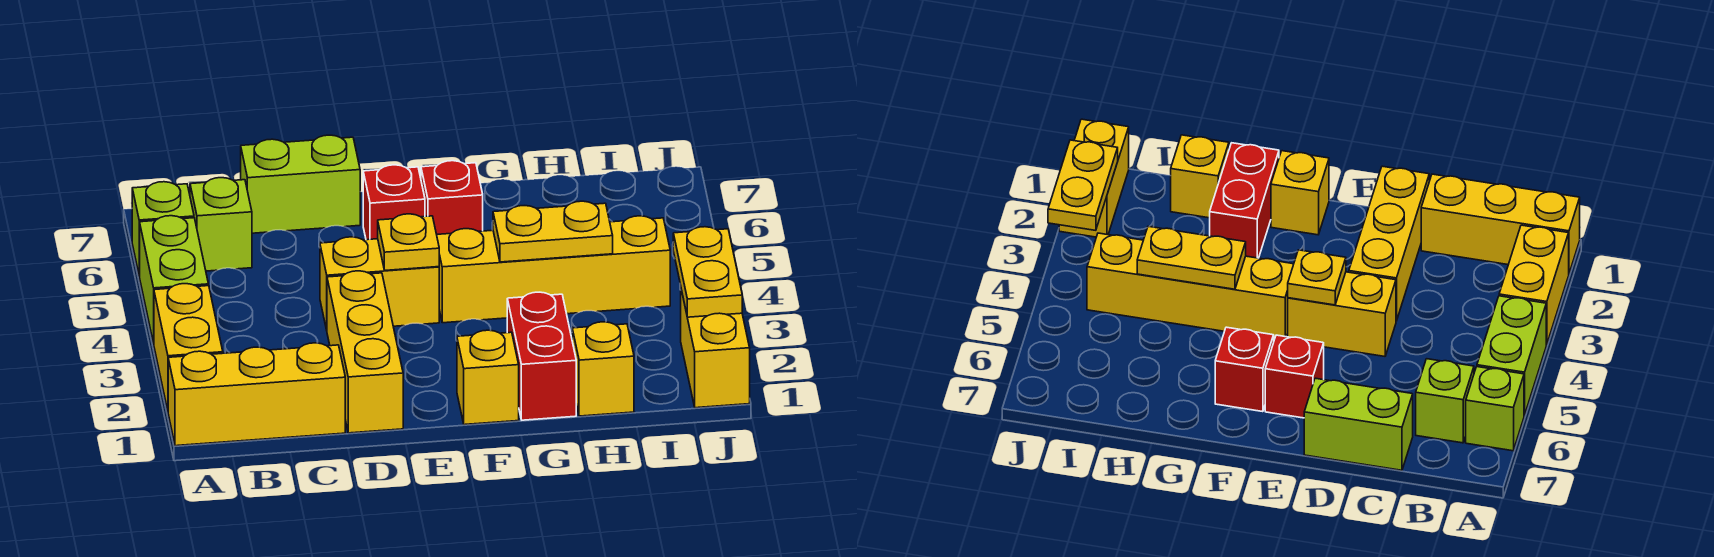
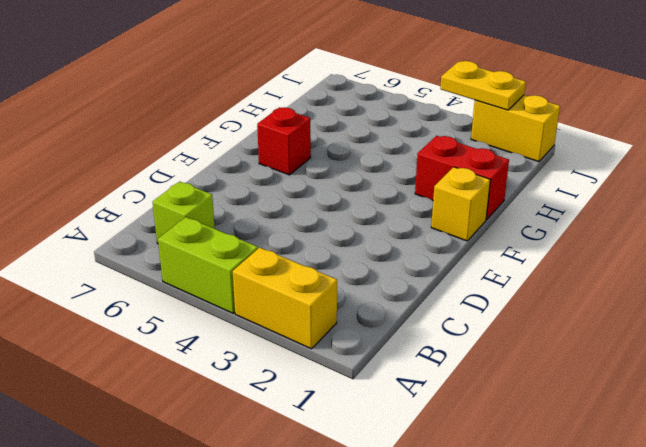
none -> yellow brick A1:C1 level 1
none -> lime brick A6 level 1
none -> lime brick C7:D7 level 1

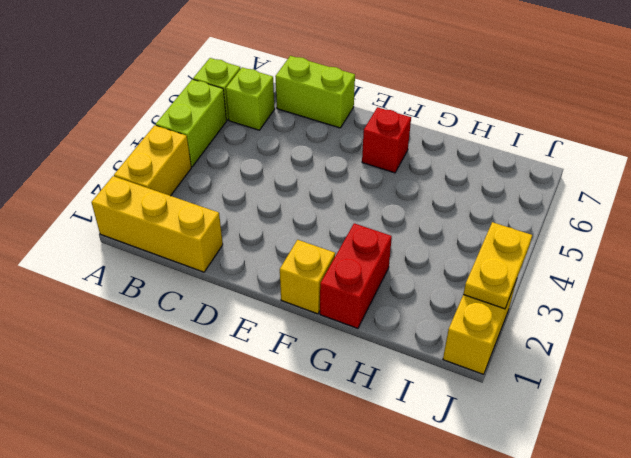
none -> yellow brick D1:D3 level 1
none -> yellow brick D4:E4 level 1
none -> red brick E6 level 1

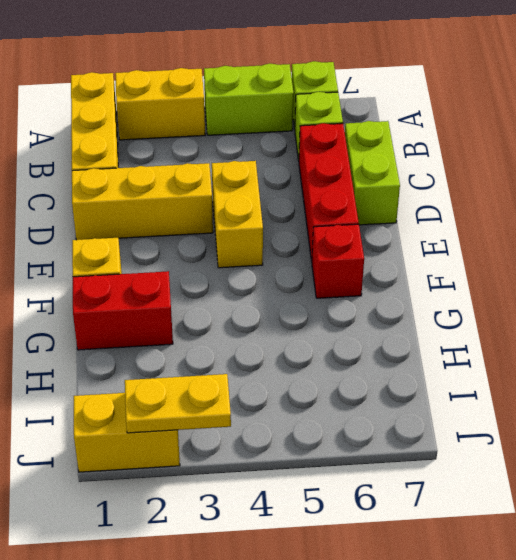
red brick C6:E6 level 1 -> red brick E6 level 1
none -> yellow brick F4:I4 level 1
none -> yellow brick H1 level 1
none -> yellow plate E4 level 2

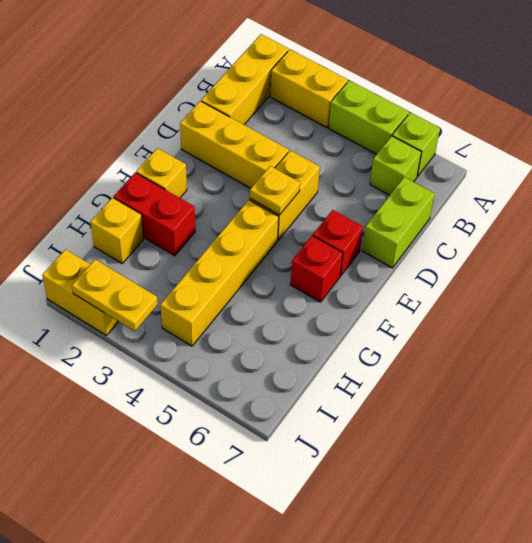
none -> yellow plate G4:H4 level 2

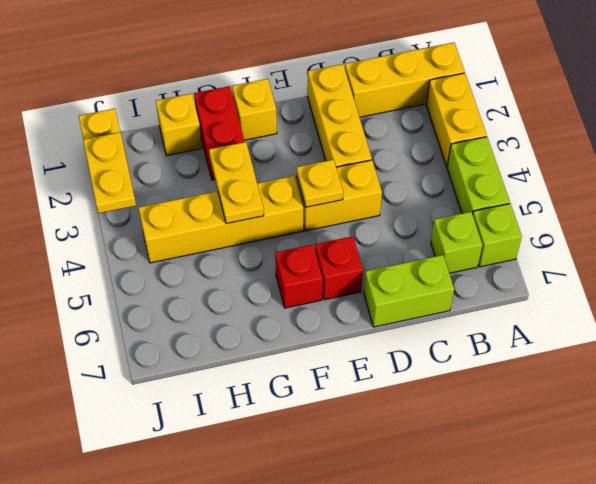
yellow plate G3:G4 level 2 -> yellow plate G4:H4 level 2

